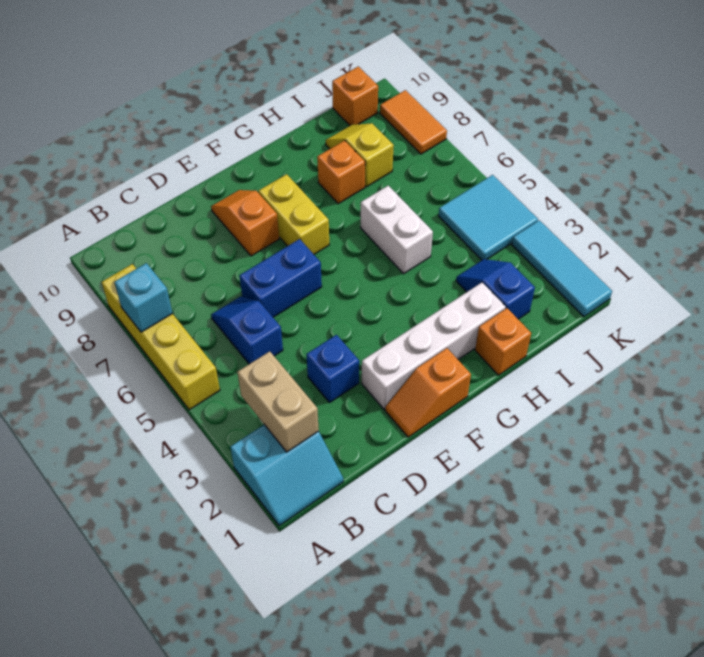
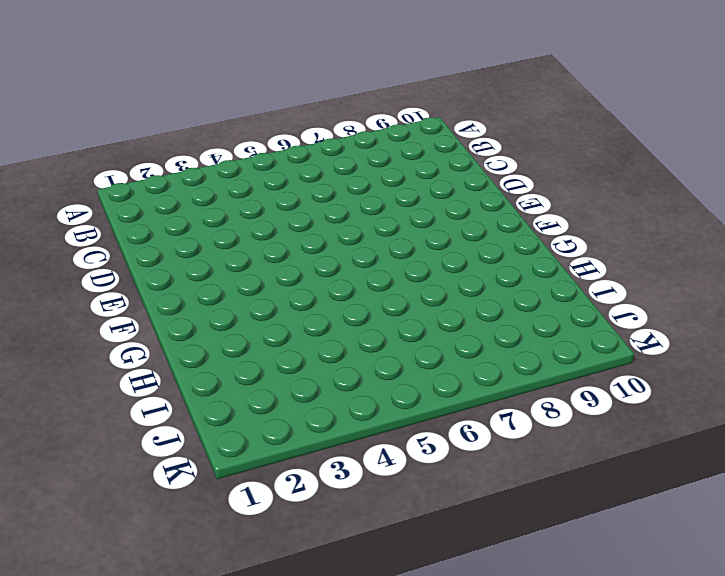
none -> cyan slope A1:B2 level 1 top 2
none -> yellow brick A5:A8 level 1
none -> blue slope C5:C6 level 1 top 5

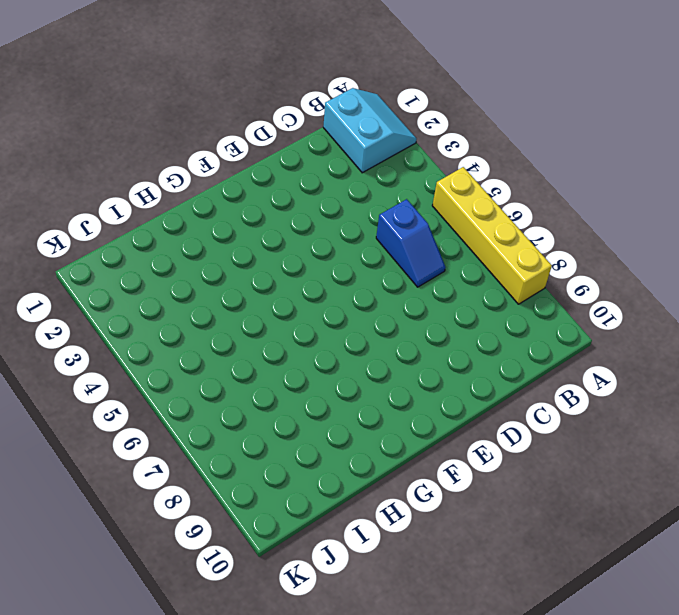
cyan slope A1:B2 level 1 top B -> cyan slope A1:B2 level 1 top 2
none -> blue brick D3 level 1
none -> blue brick D6:E6 level 1
none -> orange slope E1:F1 level 1 top F

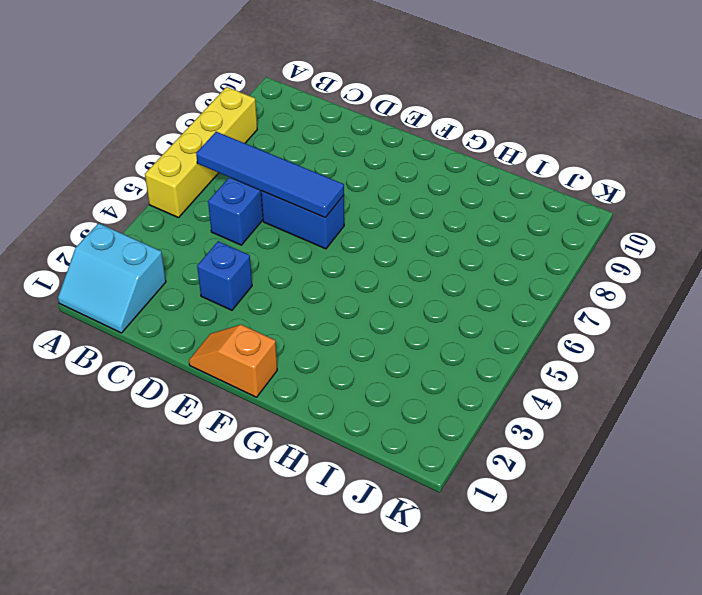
blue tile B6:E6 level 2 -> none
none -> white brick E2:H2 level 1
none -> orange slope E8:E9 level 1 top 8
none -> yellow brick F7:F8 level 1

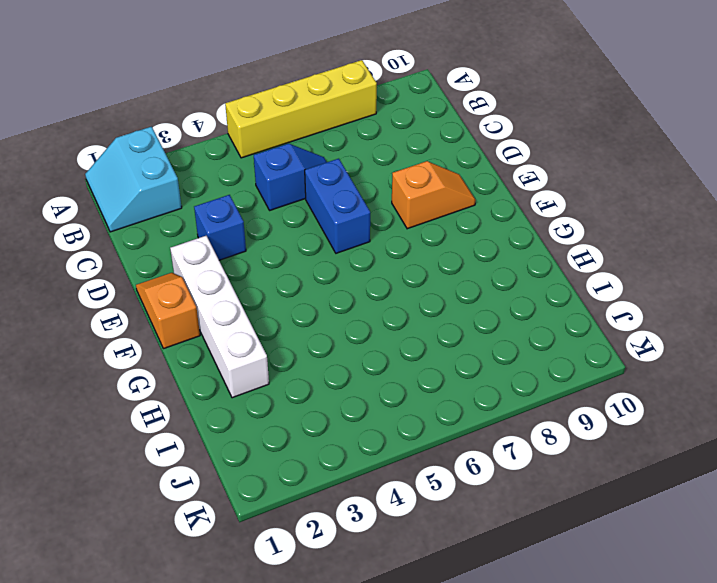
none -> yellow brick F7:F8 level 1
none -> orange brick H1 level 1
none -> white brick H5:H6 level 1

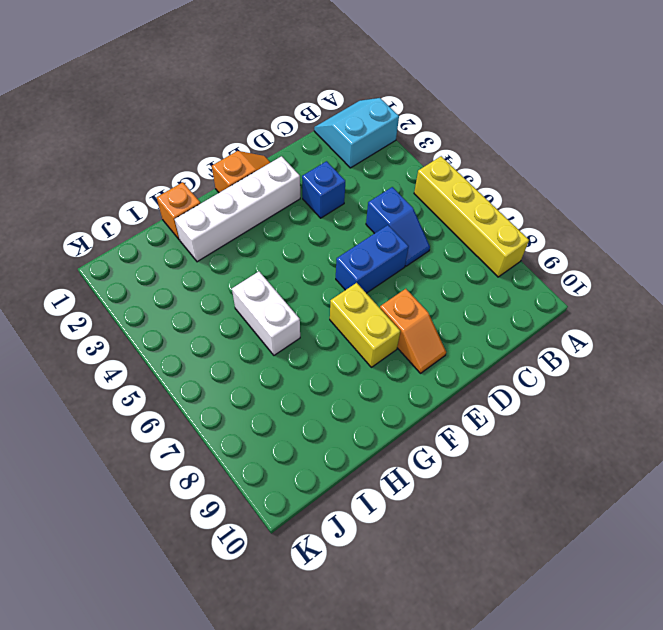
none -> orange brick H8 level 1
none -> blue slope I2:I3 level 1 top 2
none -> yellow slope I8:I9 level 1 top 8

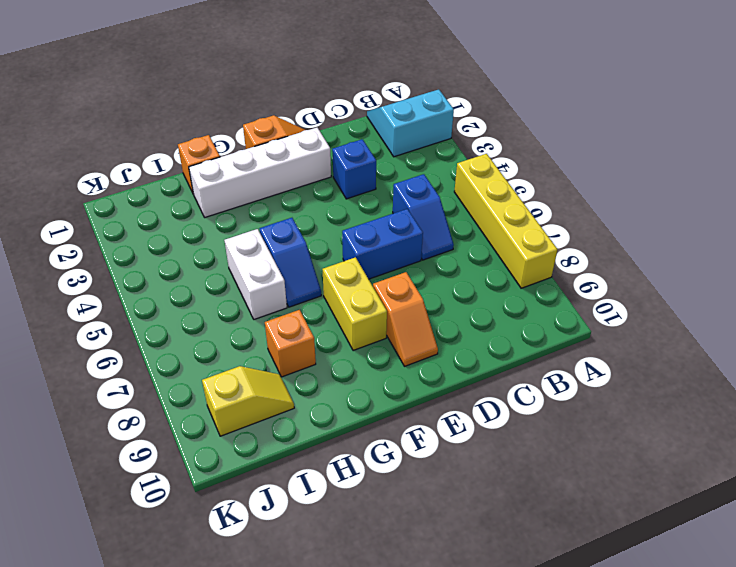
blue slope G5:G6 level 1 top 5 -> blue slope I2:I3 level 1 top 2
yellow slope I9:J9 level 1 top J -> yellow slope I8:I9 level 1 top 8
none -> cyan tile J4:K5 level 1
none -> orange brick J10 level 1
none -> cyan tile K1:K3 level 1

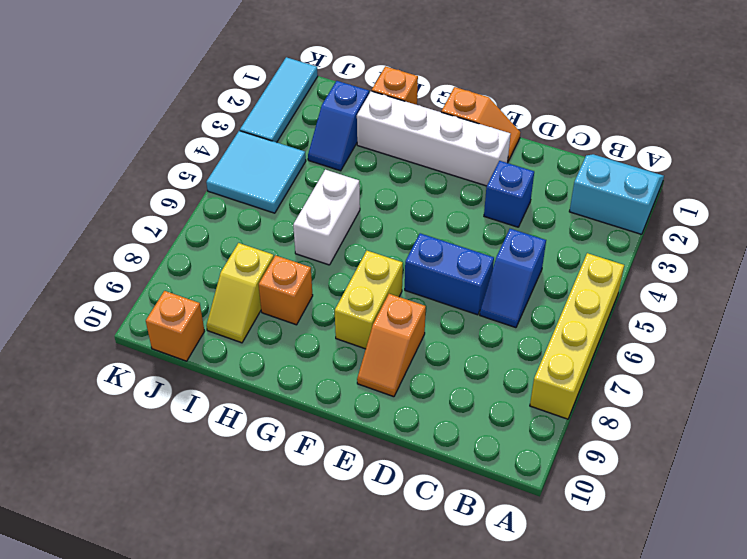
none -> orange tile K8:K9 level 1
none -> cyan brick A7 level 2
none -> tan brick B2:B3 level 2

